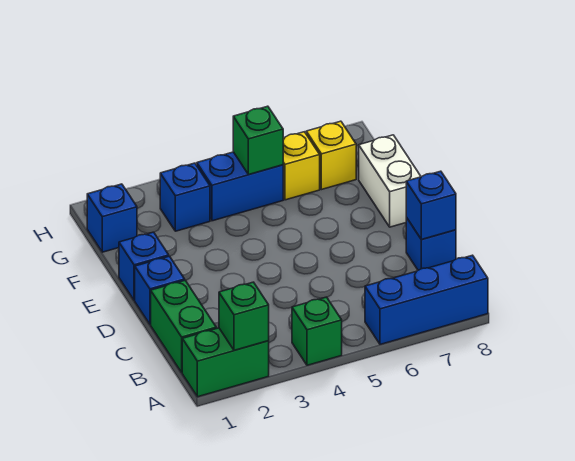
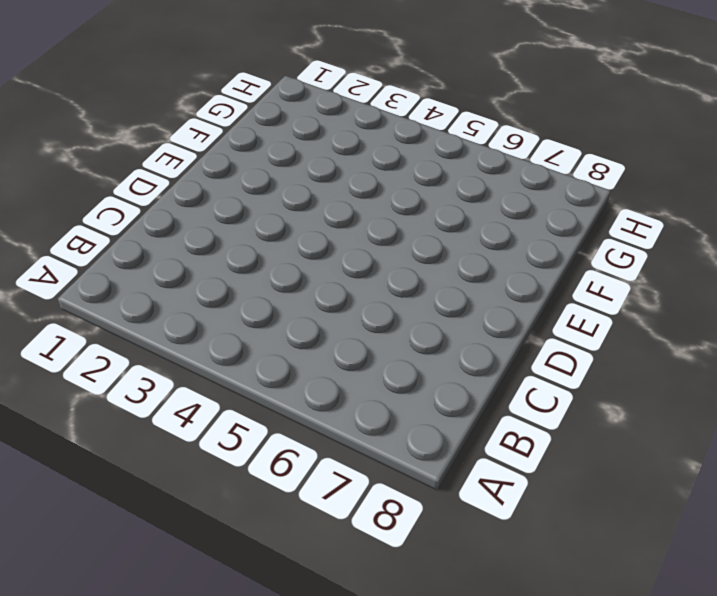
none -> green brick A1:A2 level 1
none -> green brick A4 level 1
none -> blue brick A6:A8 level 1

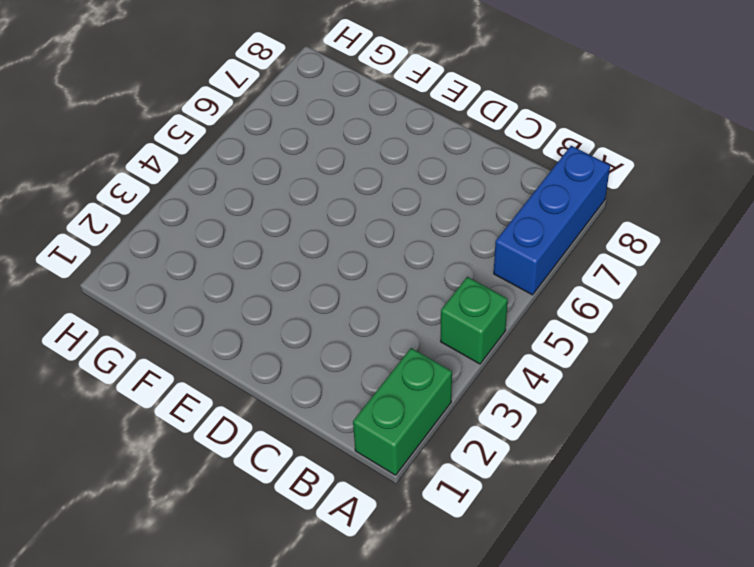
none -> green brick B1:C1 level 1
none -> blue brick C8 level 1
none -> blue brick D1 level 1

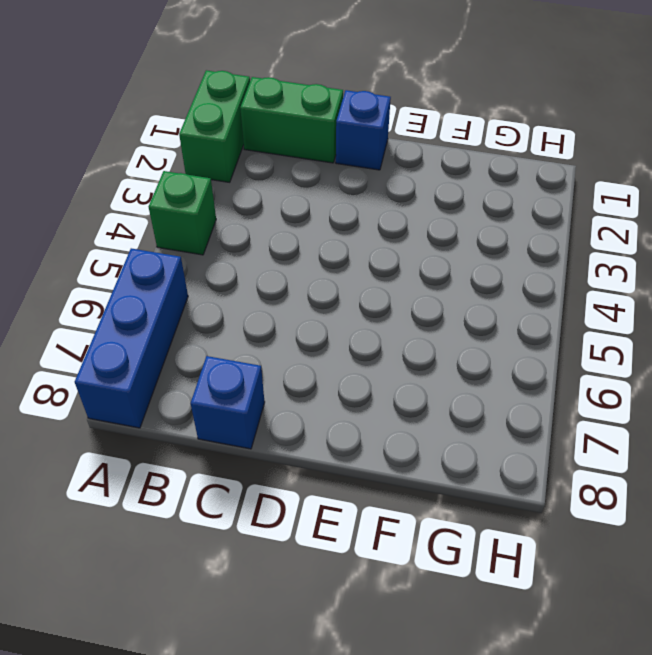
none -> blue brick E1 level 1
none -> white brick E8:F8 level 1
none -> blue brick G1 level 1

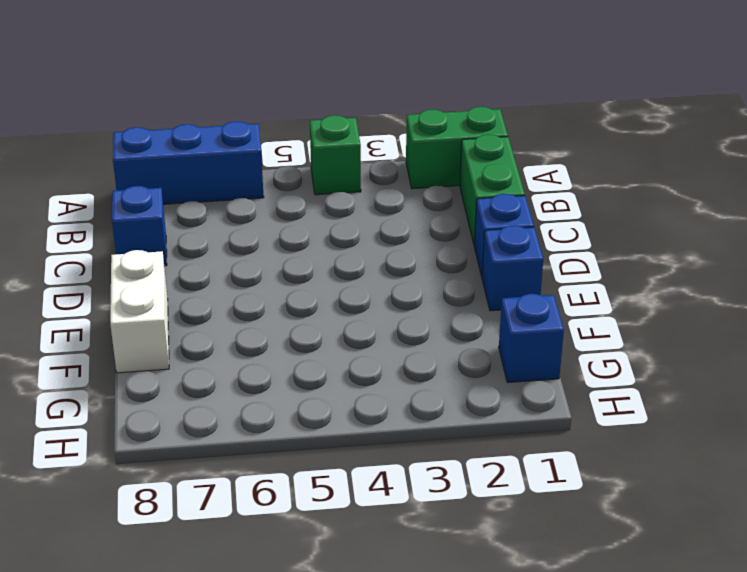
none -> blue brick G3 level 1
none -> blue brick G4:G5 level 1
none -> yellow brick G6 level 1

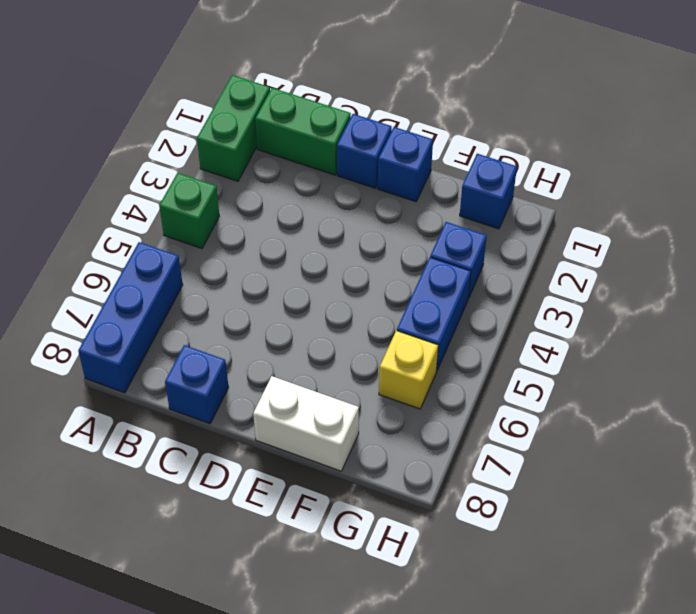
none -> yellow brick G7 level 1
none -> green brick A2 level 2
none -> blue brick C8 level 2

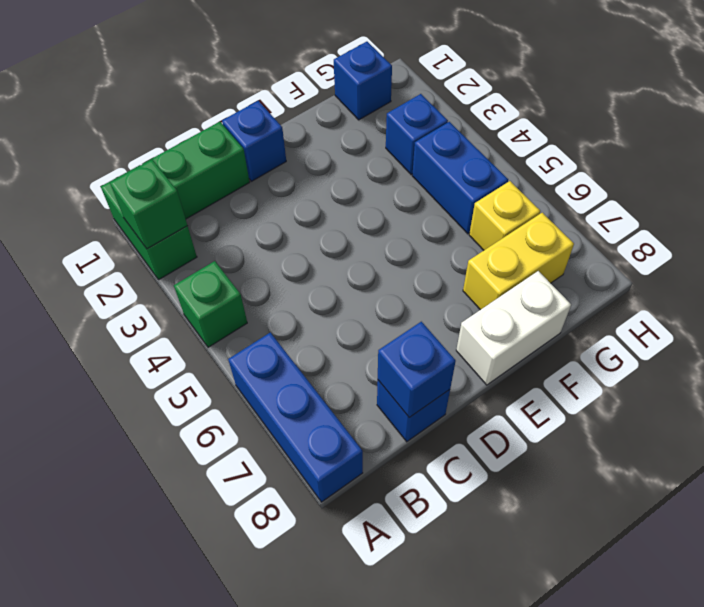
yellow brick F7:G7 level 1 -> yellow brick G7 level 1
none -> blue brick E1 level 1
none -> green brick G5 level 2

